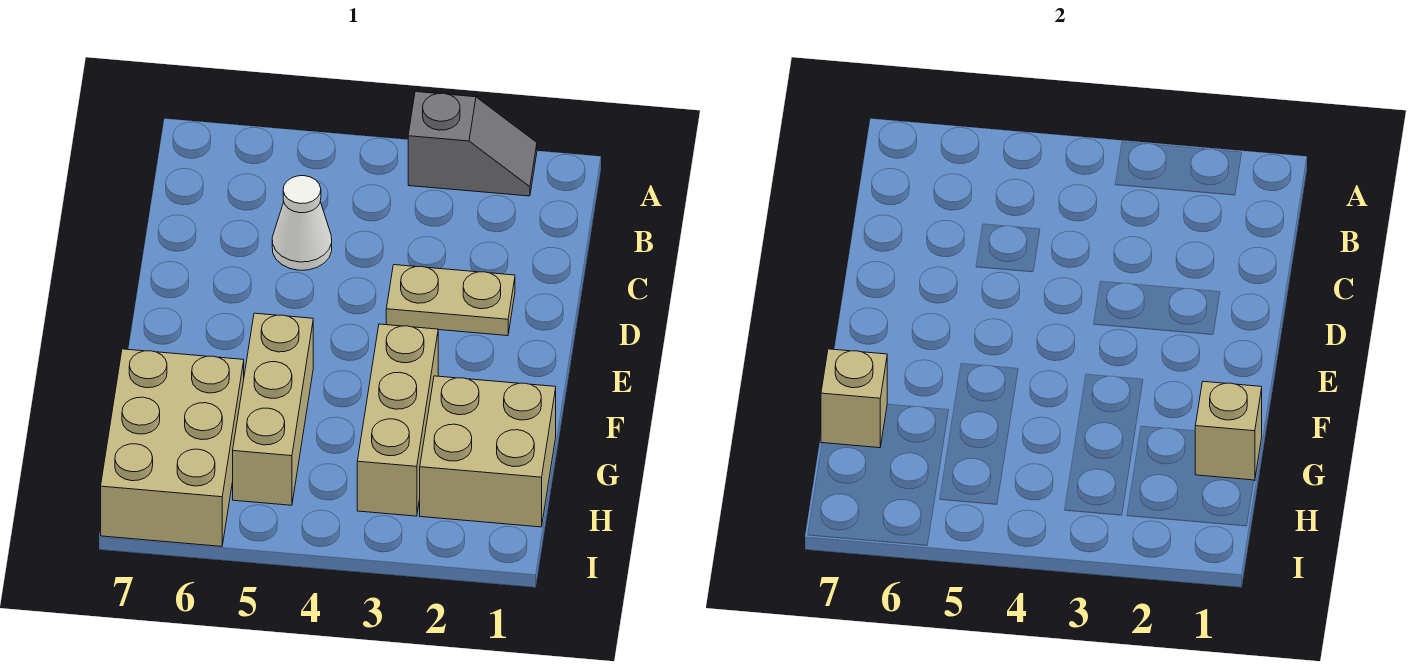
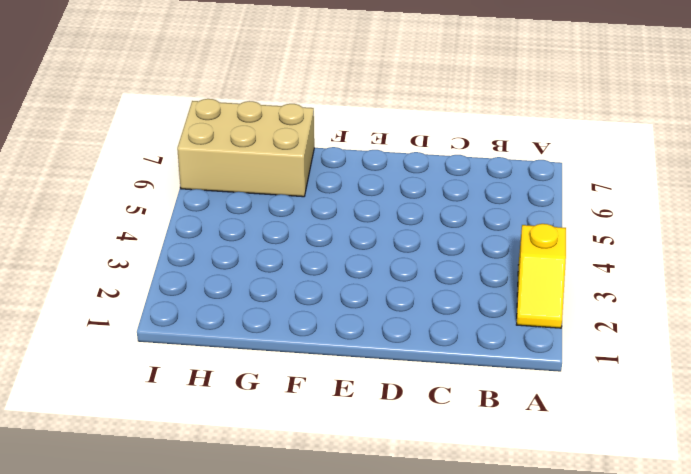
yellow slope A2:A3 level 1 top 3 -> grey slope A2:A3 level 1 top 3
none -> white cone C5 level 1
none -> tan plate D2:D3 level 1

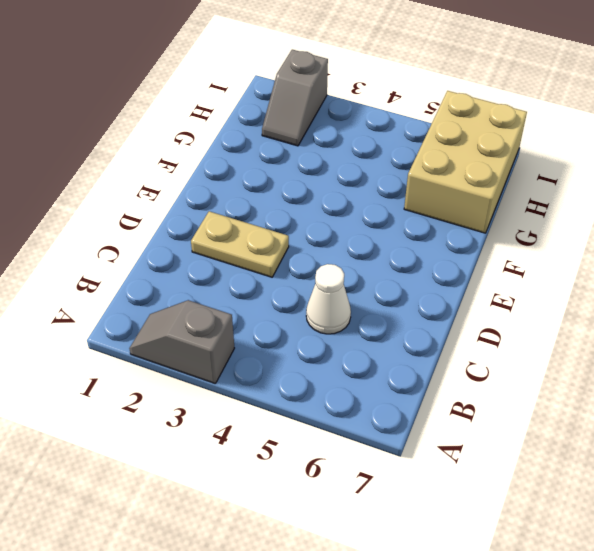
grey slope H2:I2 level 1 top I -> tan brick G1:H2 level 1
none -> tan brick F3:H3 level 1
none -> tan brick F5:H5 level 1

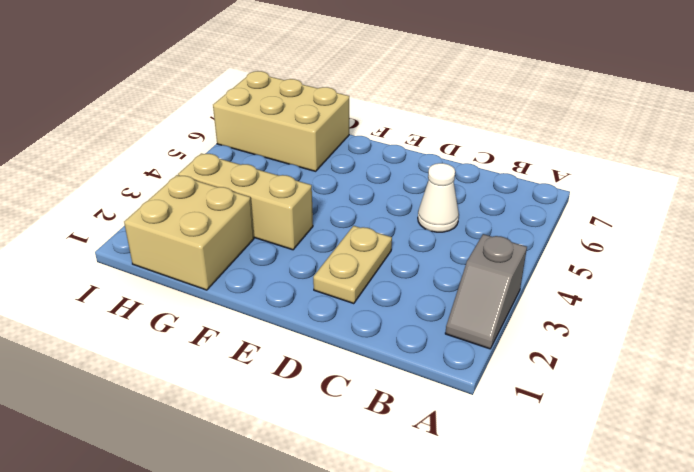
none -> tan brick F5:H5 level 1
none -> tan brick G1 level 2

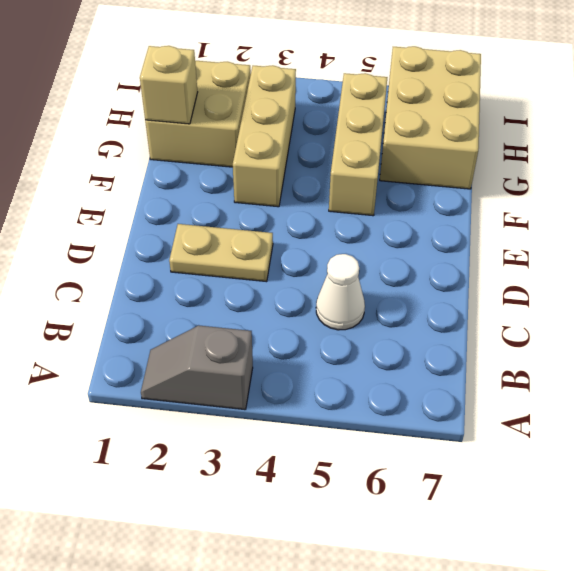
none -> tan brick G7 level 2

